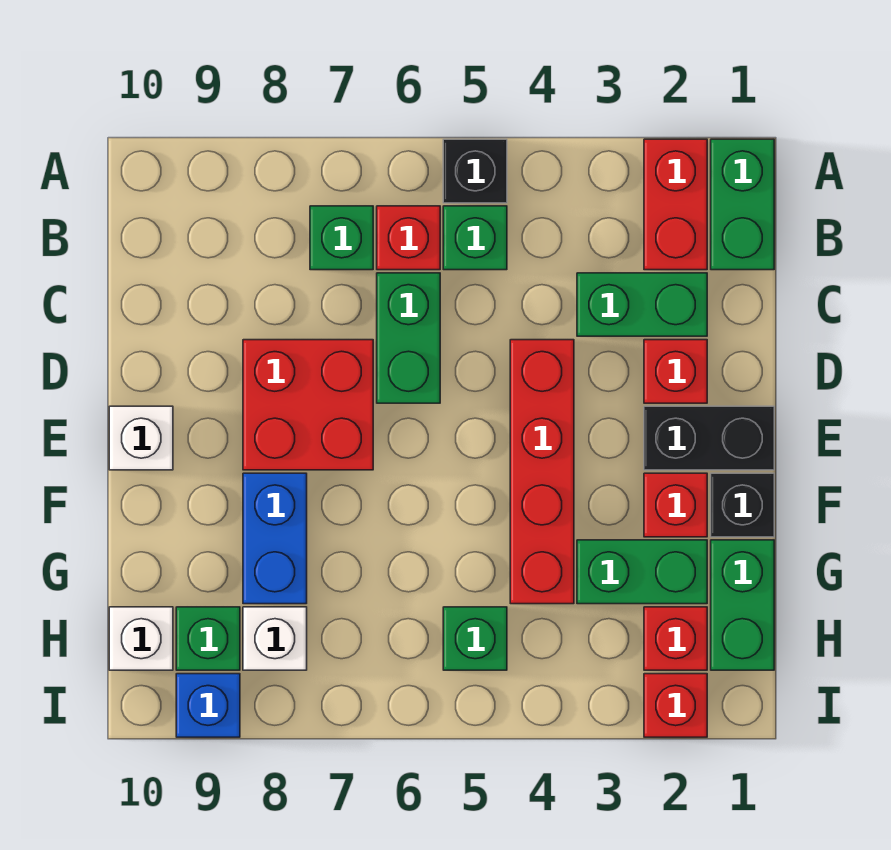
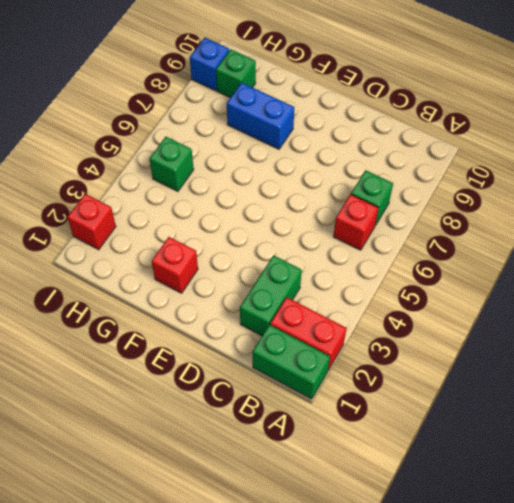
none -> black brick A5 level 1
none -> green brick B5 level 1
none -> green brick C6:D6 level 1

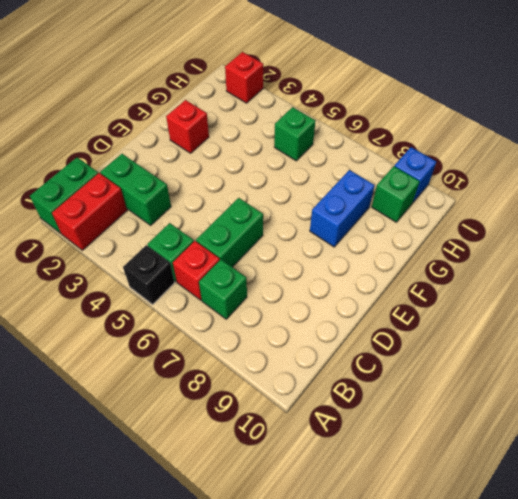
none -> red brick D2 level 1
none -> red brick D4:G4 level 1
none -> red brick D7:E8 level 1

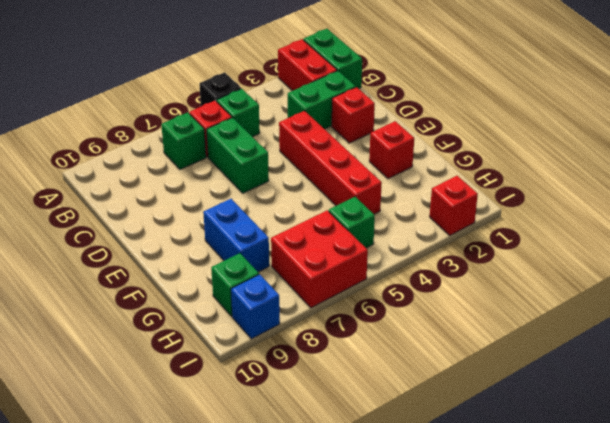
red brick H6:I7 level 1 -> red brick D7:E8 level 1
none -> black brick E1:E2 level 1
none -> white brick E10 level 1
none -> black brick F1 level 1

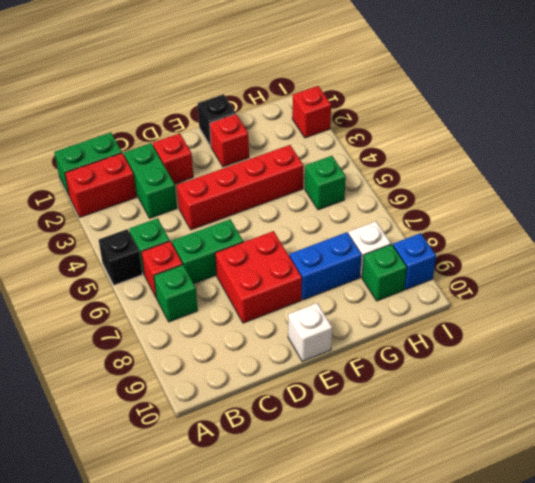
none -> black brick E1:E2 level 1
none -> green brick G1:H1 level 1
none -> green brick G2:G3 level 1

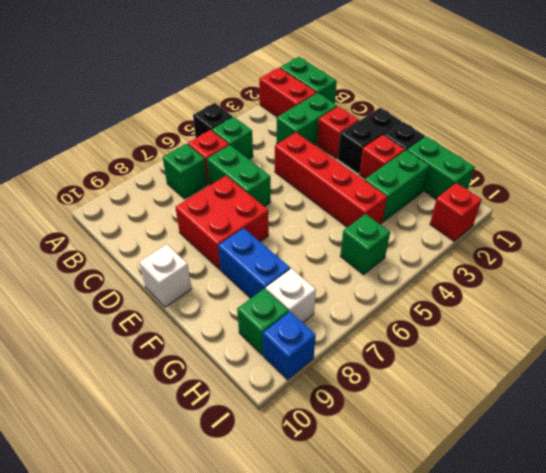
none -> red brick H2 level 1
none -> white brick H10 level 1

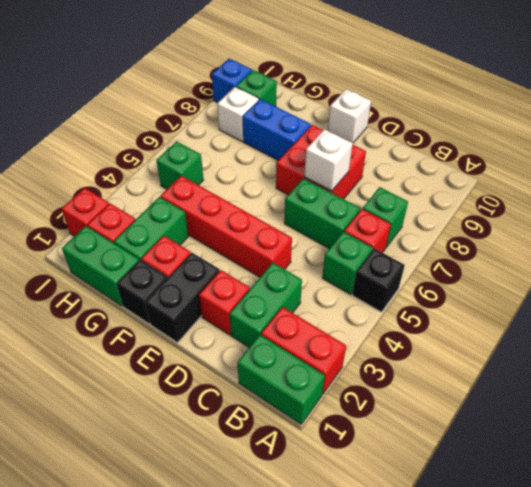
white brick D7 level 2 -> white brick H10 level 1

